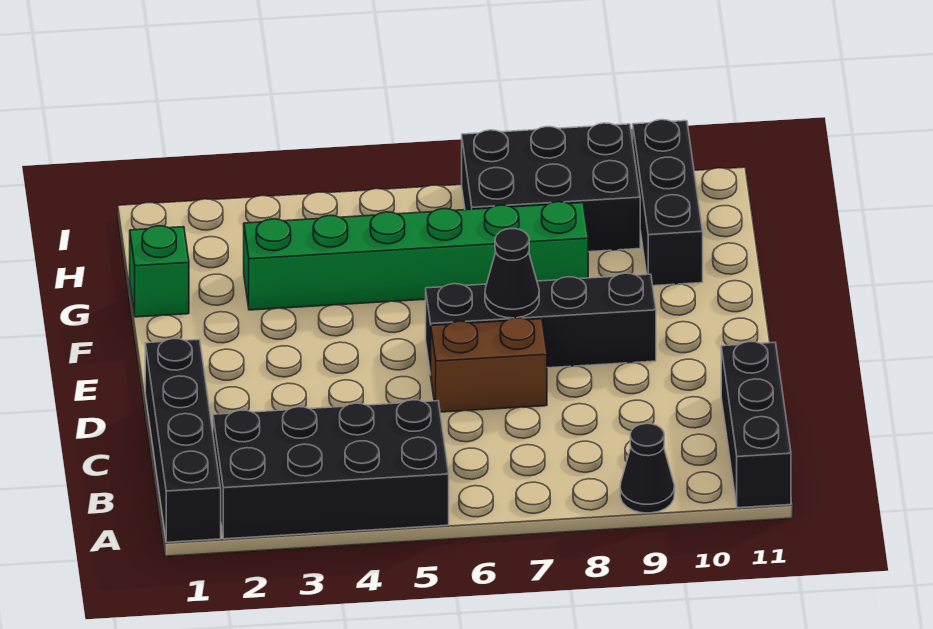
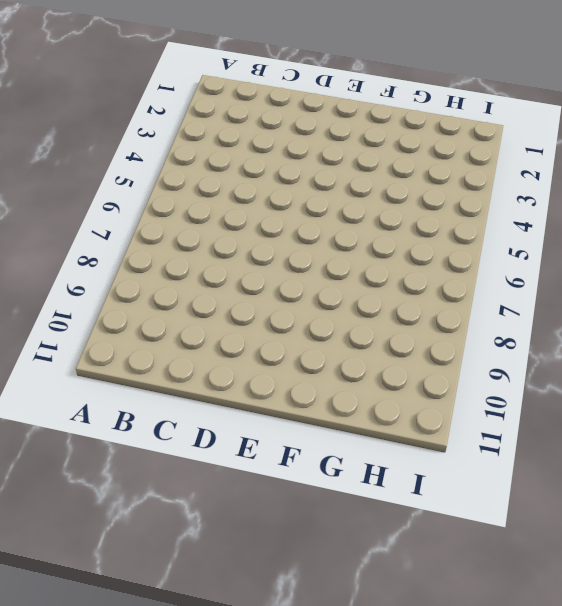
none -> black brick A1:D1 level 1
none -> black brick A2:B5 level 1

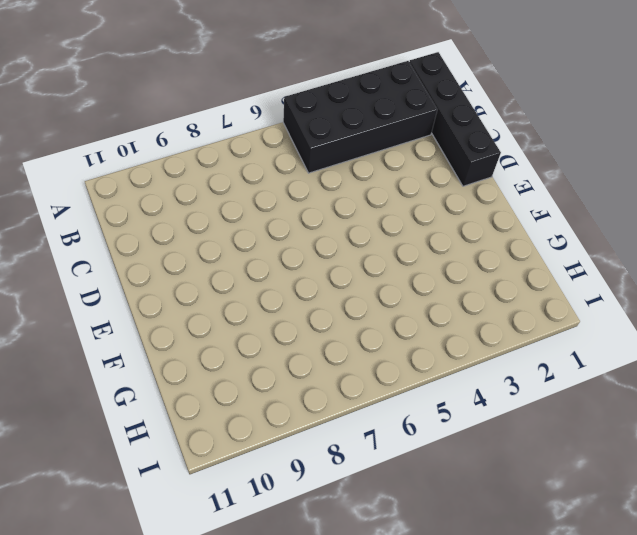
none -> black cone A9 level 1
none -> black brick A11:C11 level 1

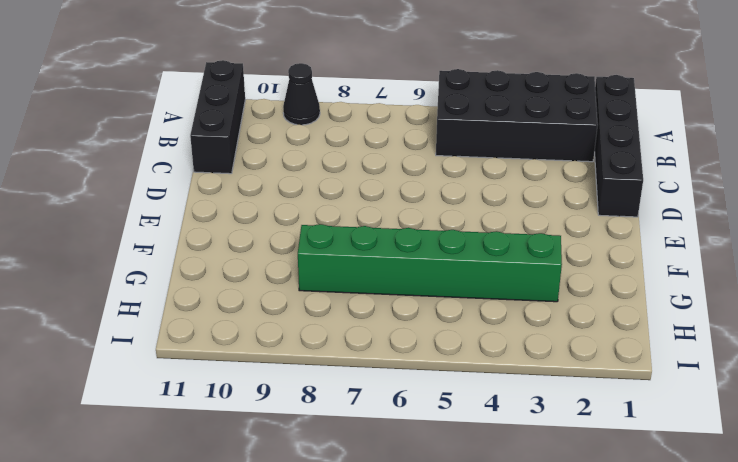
none -> brown brick D6:D7 level 1
none -> black brick E6:E9 level 1

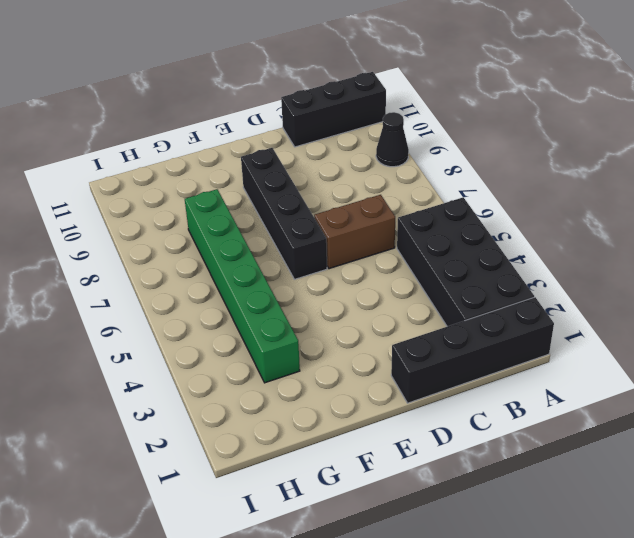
brown brick C6:D6 level 1 -> brown brick D6:D7 level 1
none -> green brick G1 level 1
none -> black brick G10:I10 level 1

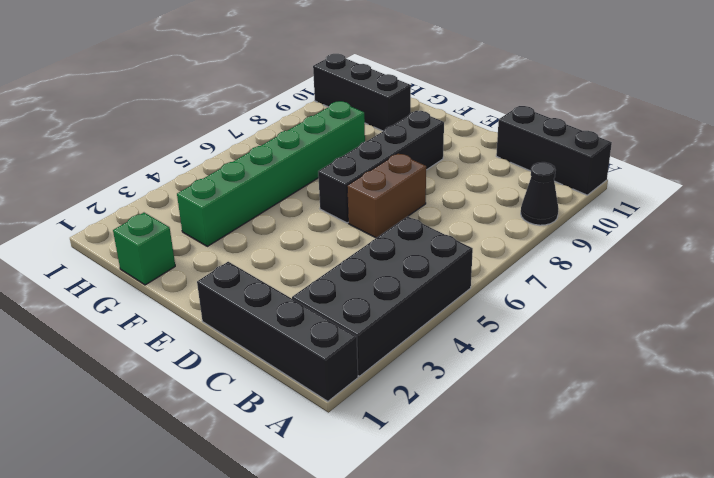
none -> black brick H7:I9 level 1
none -> black cone E7 level 2

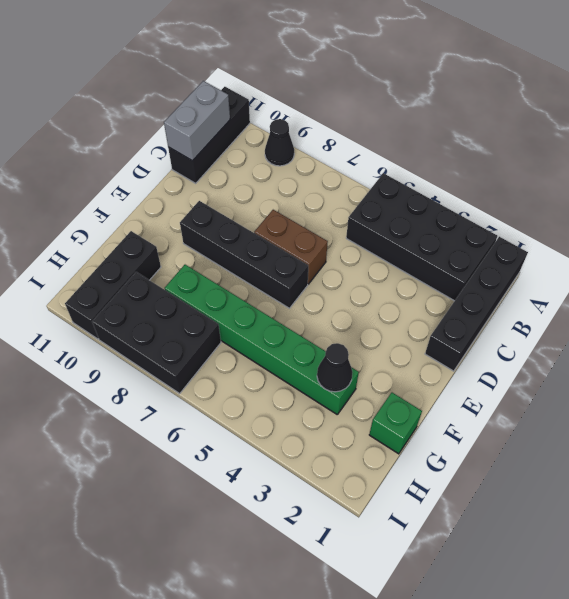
grey brick B11:C11 level 2 -> none
black cone G3 level 2 -> black cone E7 level 2

